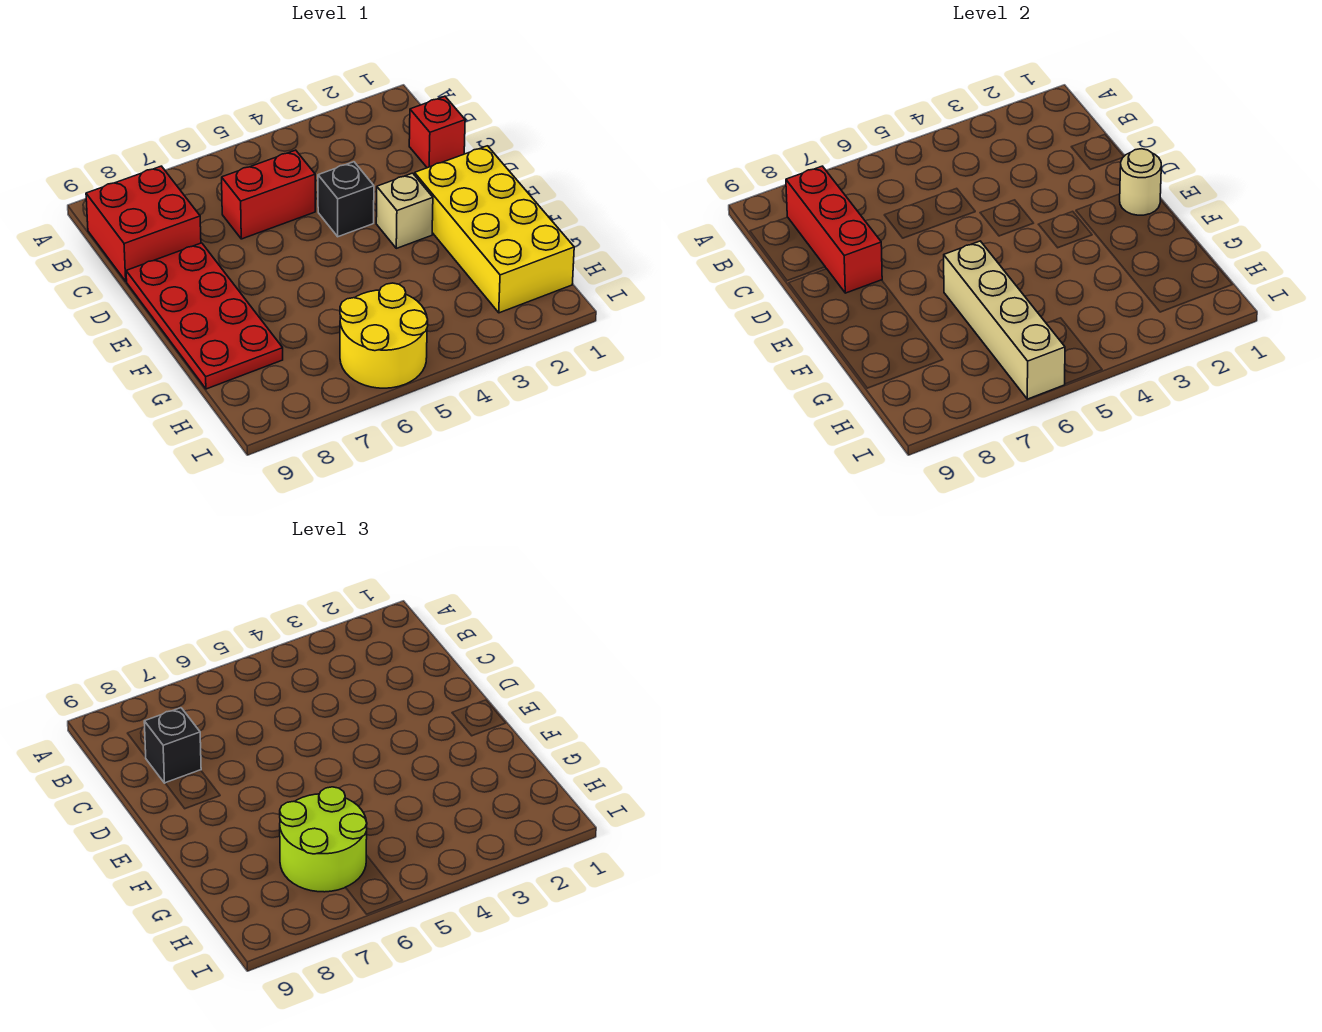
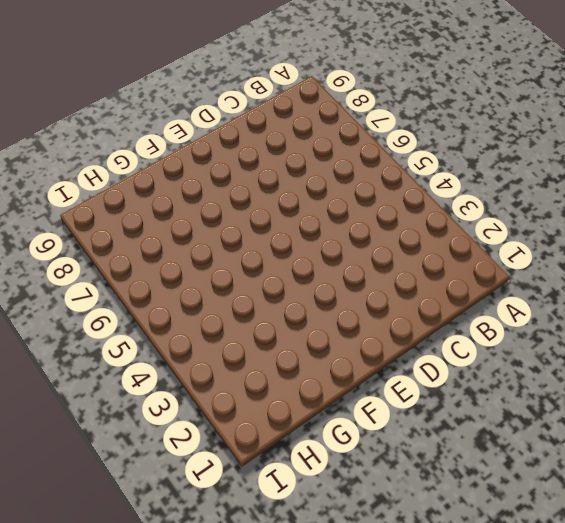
none -> red brick B8:C9 level 1
none -> red brick C1 level 1
none -> red brick C5:C6 level 1

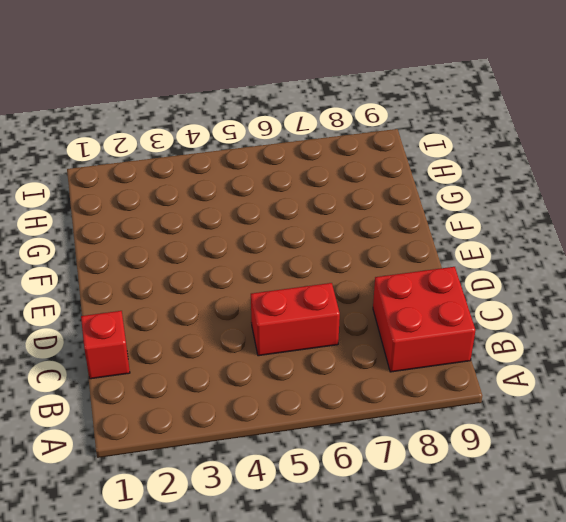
none -> black brick D4 level 1
none -> red plate D8:G9 level 1
none -> yellow brick E1:H2 level 1

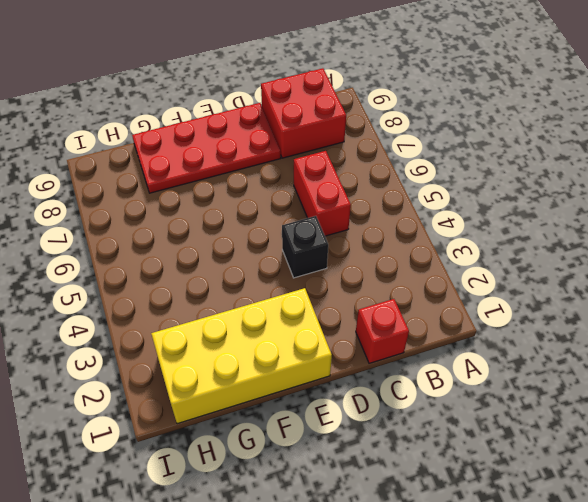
none -> tan brick E3 level 1
none -> yellow round brick H5:I6 level 1
none -> red brick B8:D8 level 2

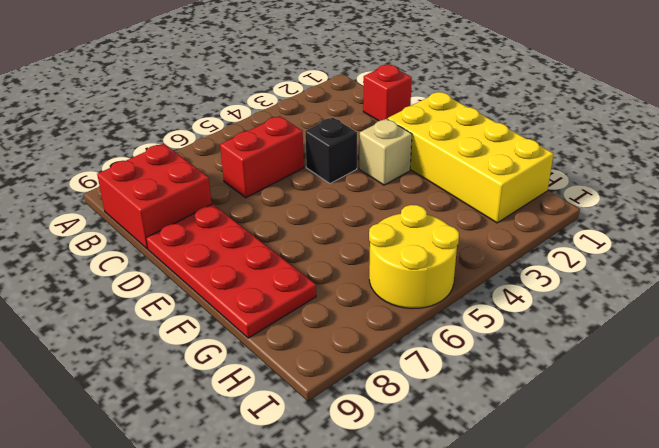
none -> red brick B8:D8 level 2
none -> tan round brick E1 level 2
none -> tan brick F6:I6 level 2

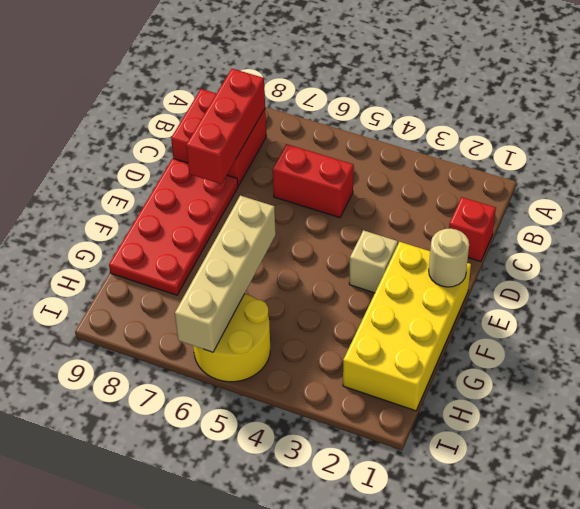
none -> black brick D4 level 1
none -> black brick C8 level 3
none -> lime round brick G6:H7 level 3

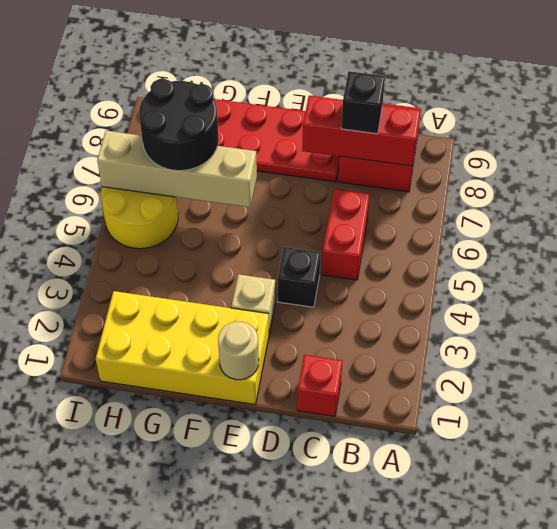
black round brick G6:H7 level 3 -> lime round brick G6:H7 level 3

